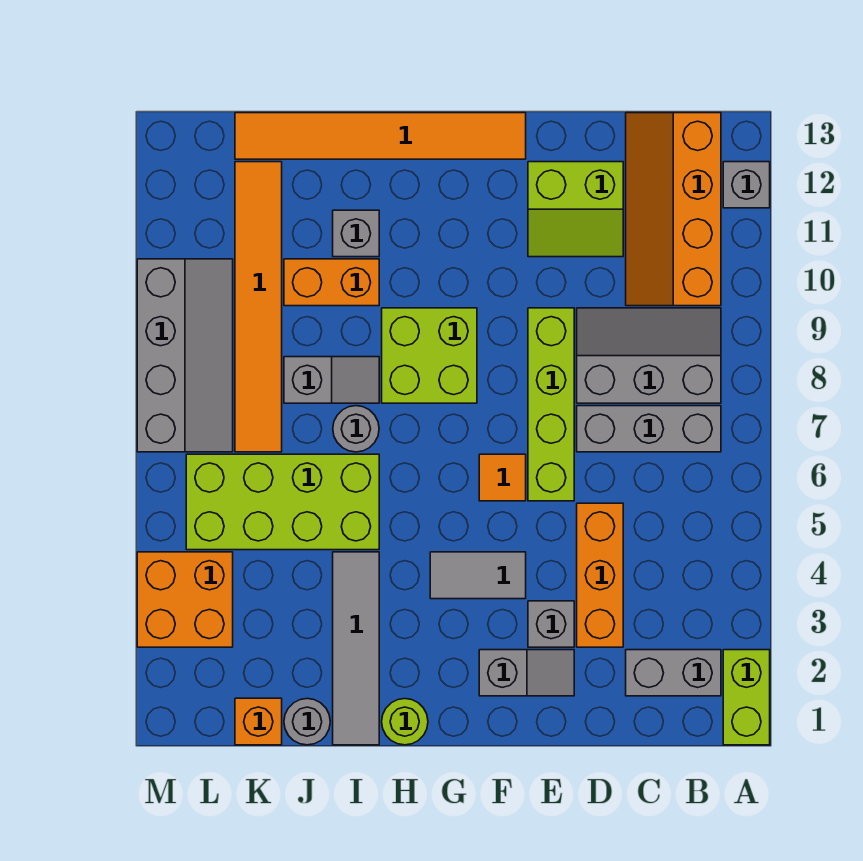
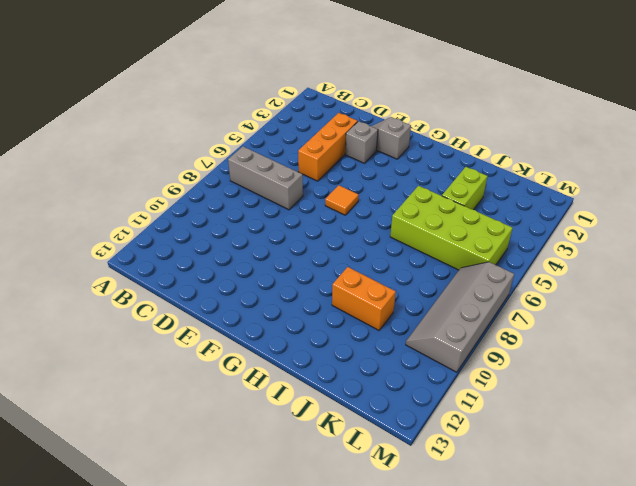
lime brick J3:J4 level 1 -> lime brick A1:A2 level 1
none -> grey brick A12 level 1
none -> grey brick B2:C2 level 1
none -> grey slope B8:D9 level 1 top 8

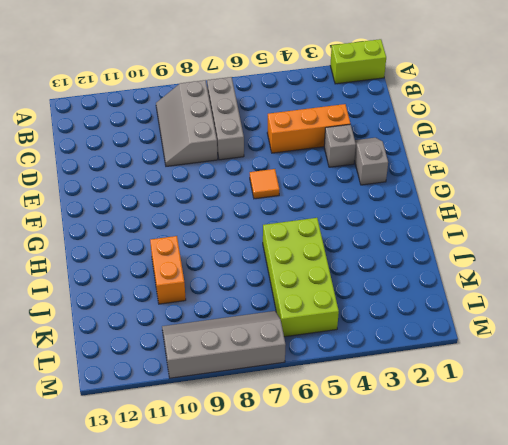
none -> grey brick A12 level 1
none -> grey brick B2:C2 level 1
none -> orange slope B10:C13 level 1 top B

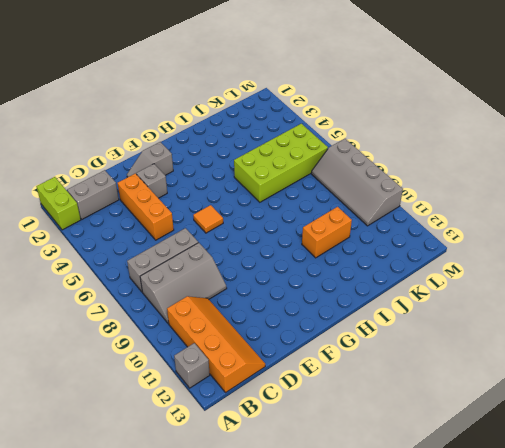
none -> lime slope D11:E12 level 1 top 12
none -> lime brick E6:E9 level 1
none -> grey tile F4:G4 level 1

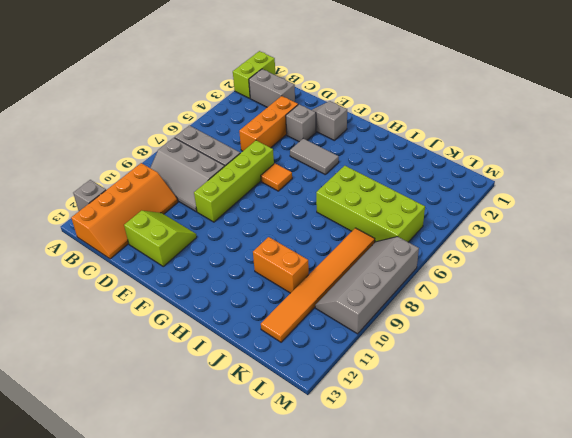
none -> orange tile F13:K13 level 1
none -> lime brick G8:H9 level 1
none -> lime round brick H1 level 1

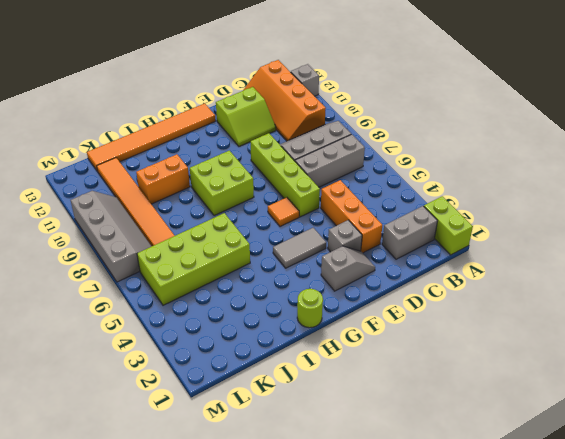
none -> grey tile I1:I4 level 1
none -> grey round brick I7 level 1
none -> grey slope I8:J8 level 1 top J

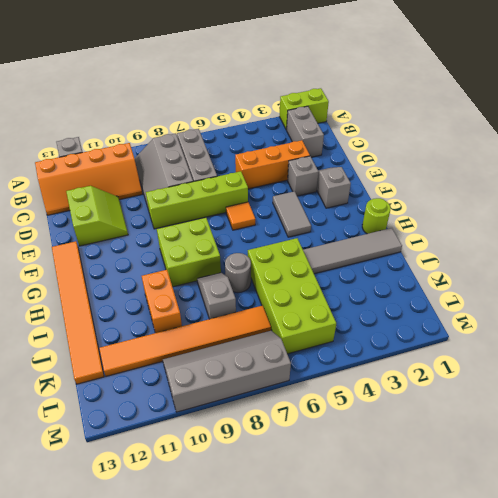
none -> grey brick I11 level 1
none -> grey round brick J1 level 1
none -> orange brick K1 level 1

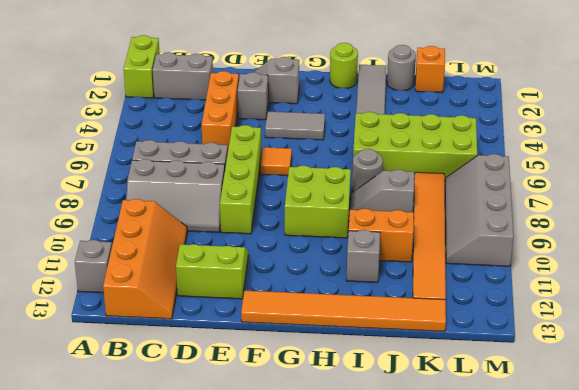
none -> orange brick L3:M4 level 1

